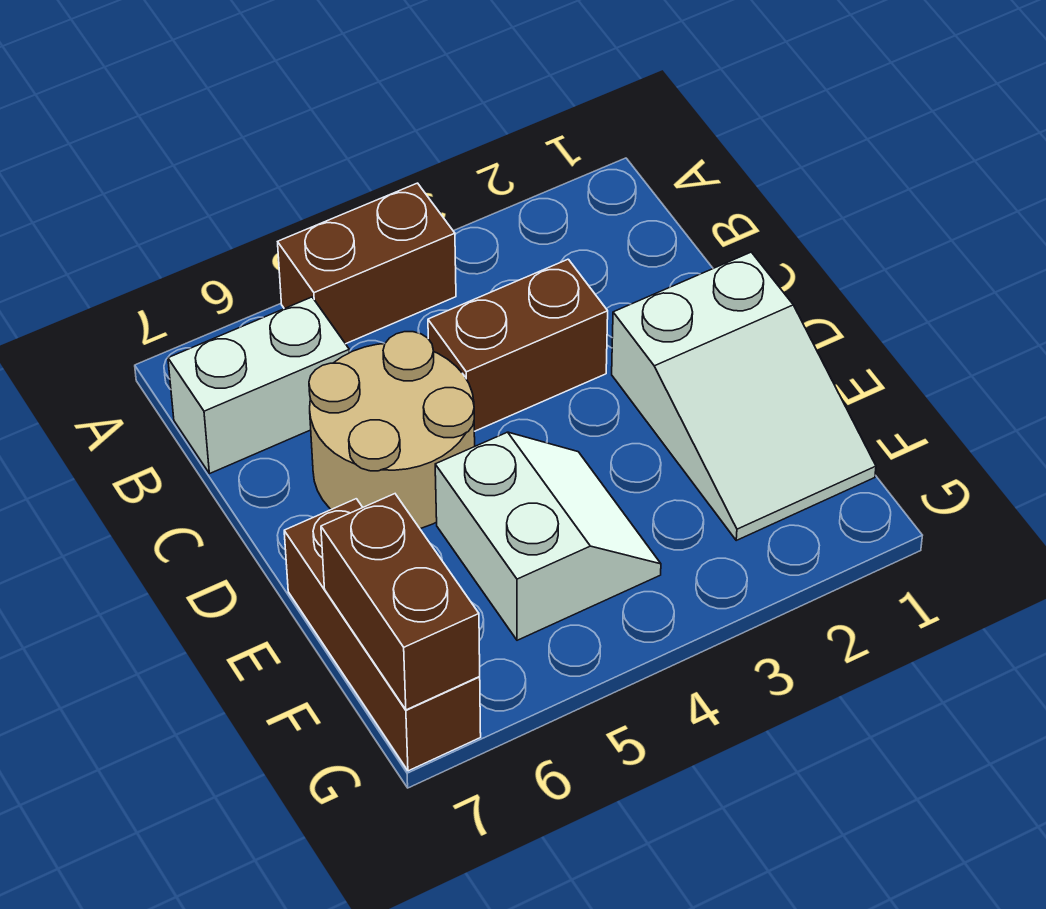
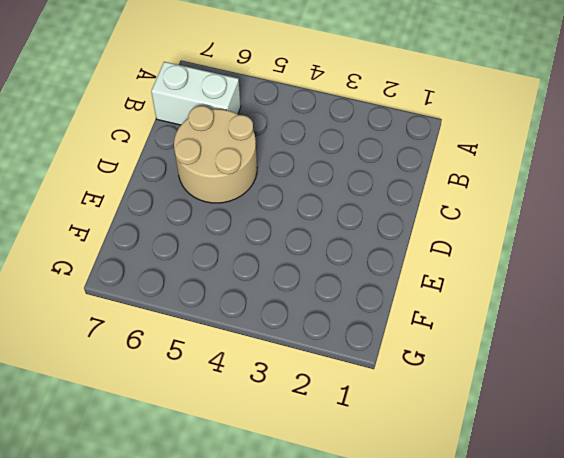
none -> brown brick A4:A5 level 1
none -> brown brick C3:C4 level 1

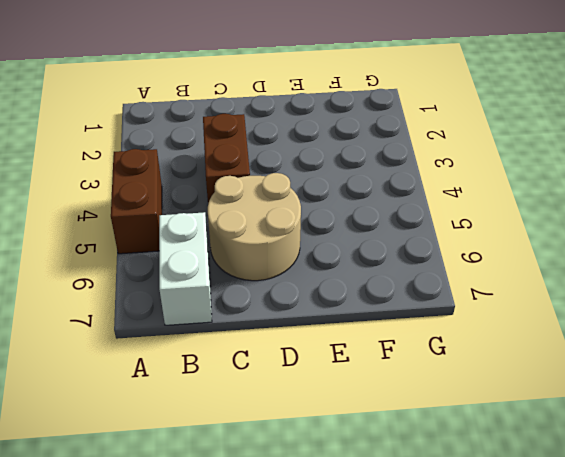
none -> white slope D1:F2 level 1 top D
none -> white slope E4:F5 level 1 top 5

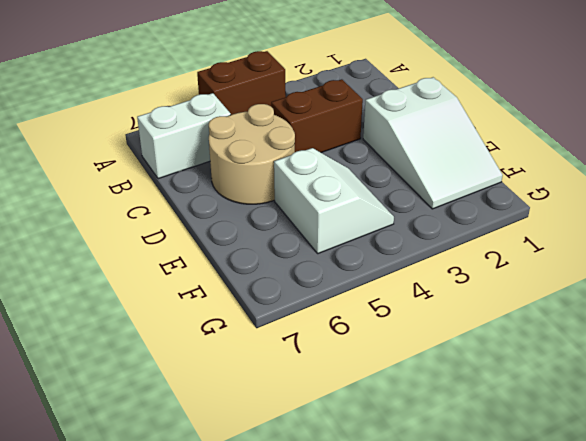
none -> brown brick E7:G7 level 1
none -> brown brick F7:G7 level 2

